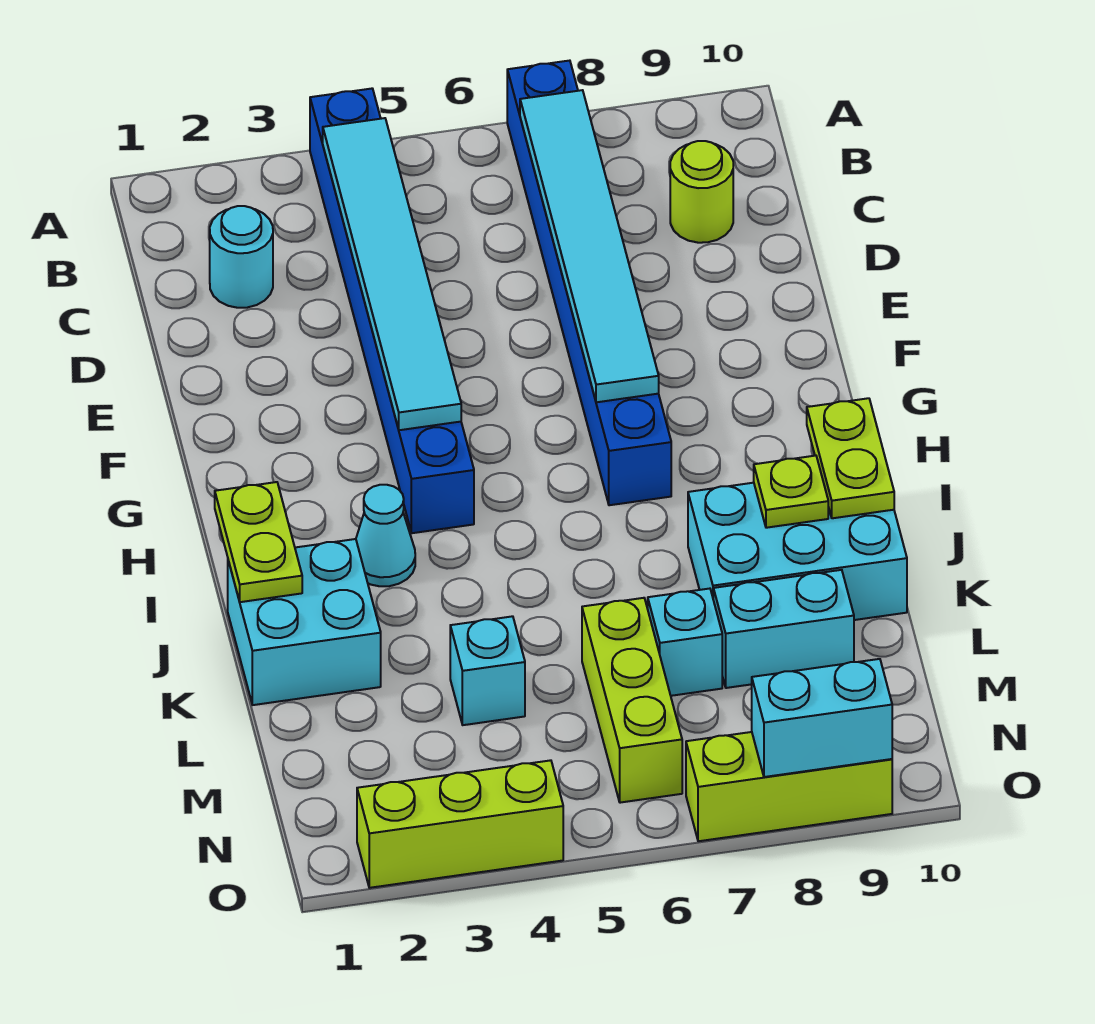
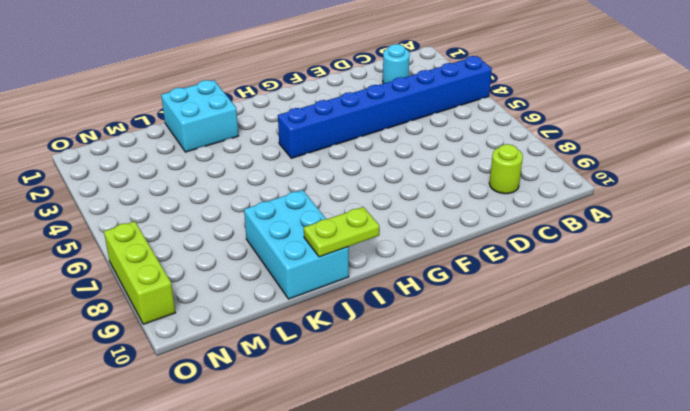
none -> blue brick A7:H7 level 1
none -> cyan cone I3 level 1
none -> cyan brick L4 level 1

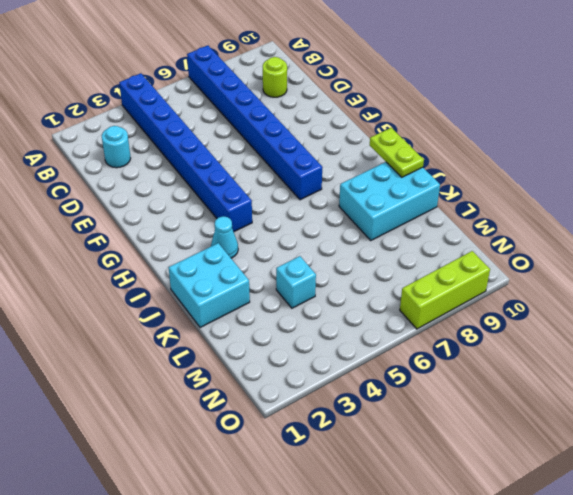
none -> lime brick L6:N6 level 1
none -> cyan brick L7 level 1
none -> cyan brick L8:L9 level 1

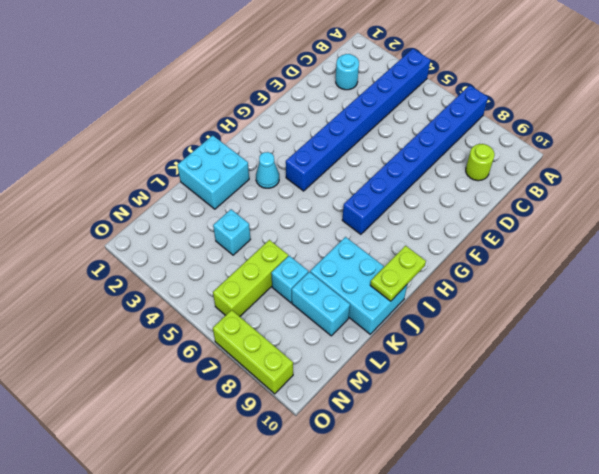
none -> lime brick O2:O4 level 1
none -> cyan tile B4:G4 level 2
none -> cyan tile B7:G7 level 2

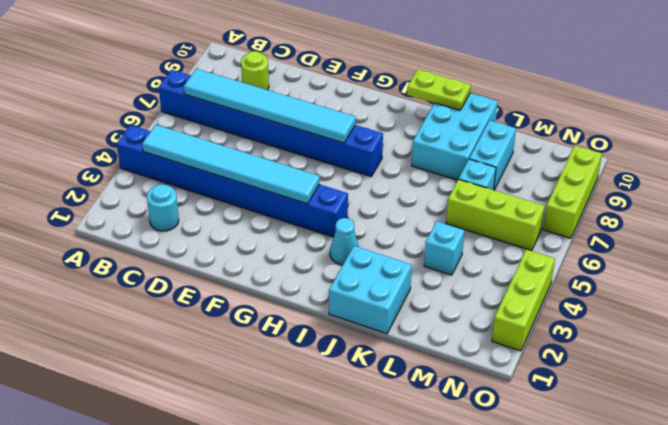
none -> lime plate I1:J1 level 2
none -> lime plate J9 level 2
none -> cyan brick O8:O9 level 2

